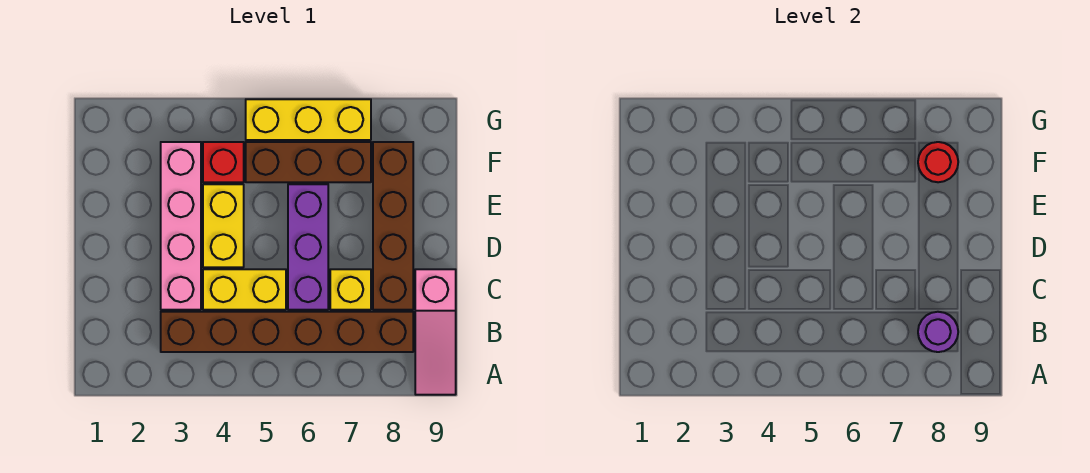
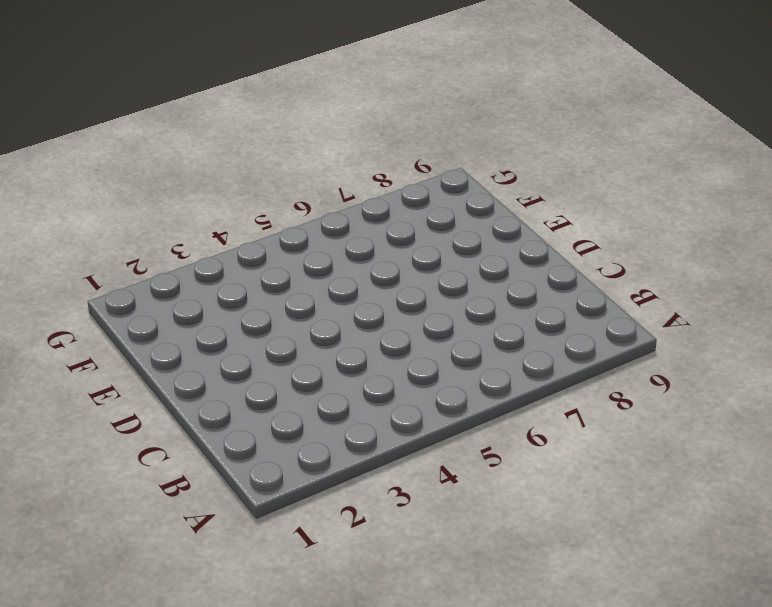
none -> pink slope A9:C9 level 1 top C
none -> brown brick B3:B8 level 1
none -> pink brick C3:F3 level 1

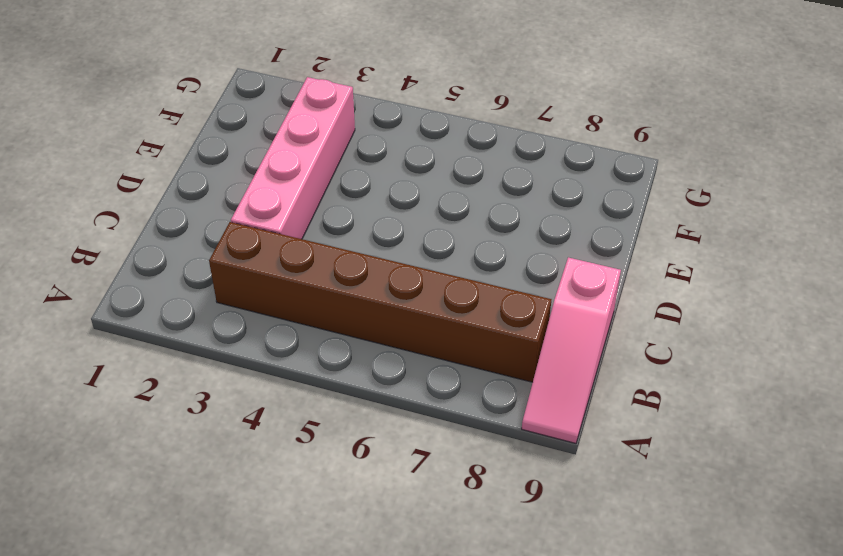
none -> yellow brick C4:C5 level 1
none -> purple brick C6:E6 level 1
none -> yellow brick C7 level 1

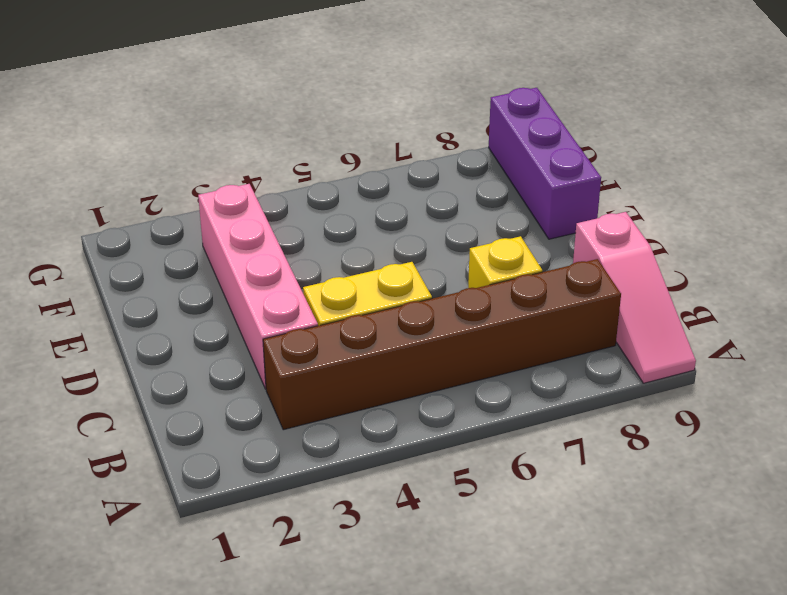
purple brick E9:G9 level 1 -> purple brick C6:E6 level 1
none -> brown brick C8:F8 level 1
none -> yellow brick D4:E4 level 1
none -> red brick F4 level 1

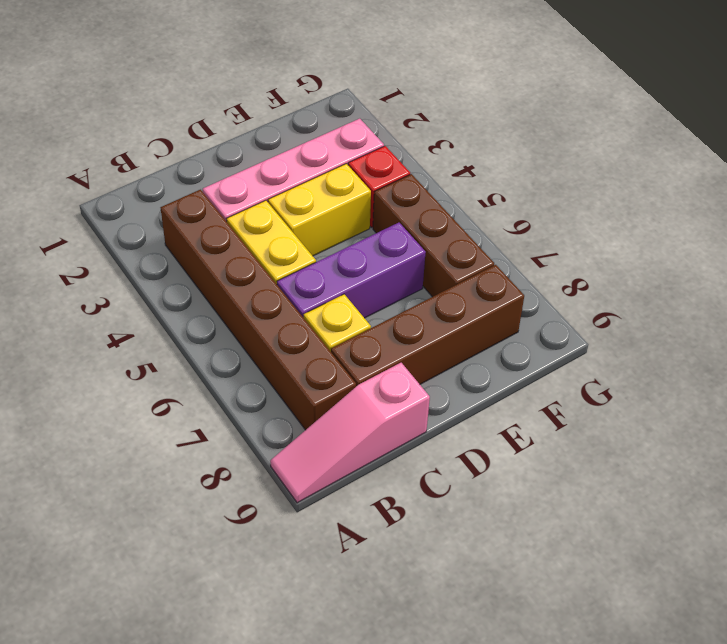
none -> yellow brick G5:G7 level 1
none -> purple round brick B8 level 2
none -> red round brick F8 level 2

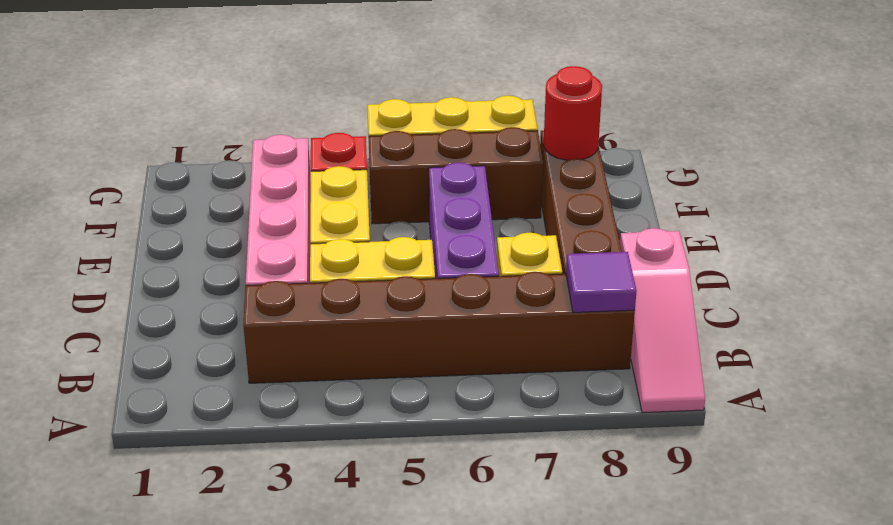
purple tile B8 level 2 -> purple round brick B8 level 2

